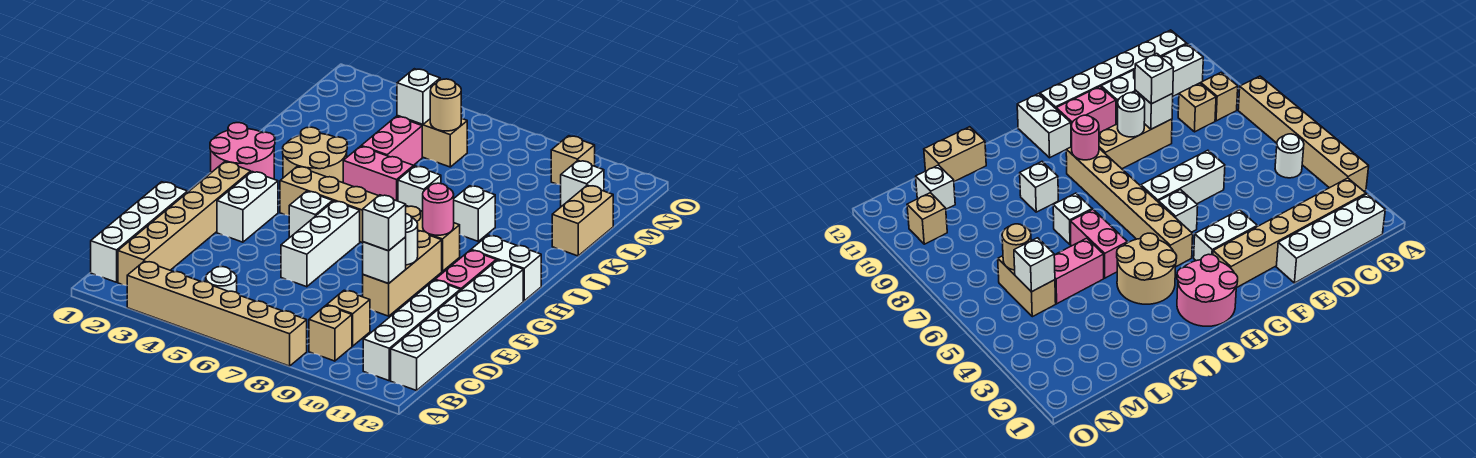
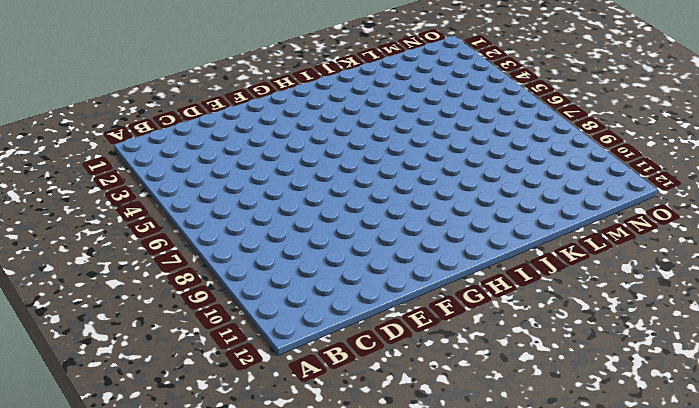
none -> tan brick A3:A8 level 1
none -> white brick B1:E1 level 1
none -> tan brick B2:G2 level 1
none -> white round brick B5 level 1

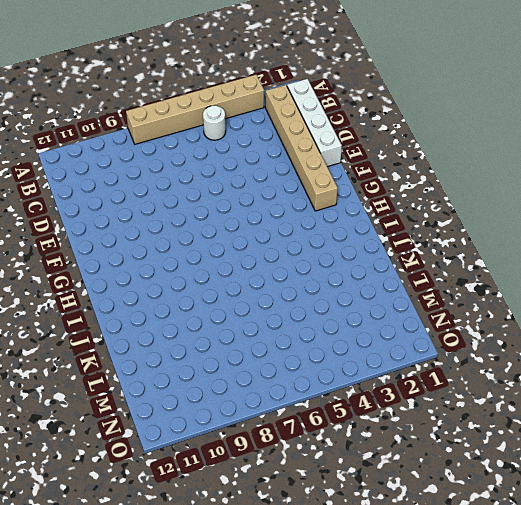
none -> tan brick B9 level 1
none -> white brick B11:E11 level 1
none -> white brick B12:G12 level 1
none -> tan brick C9 level 1

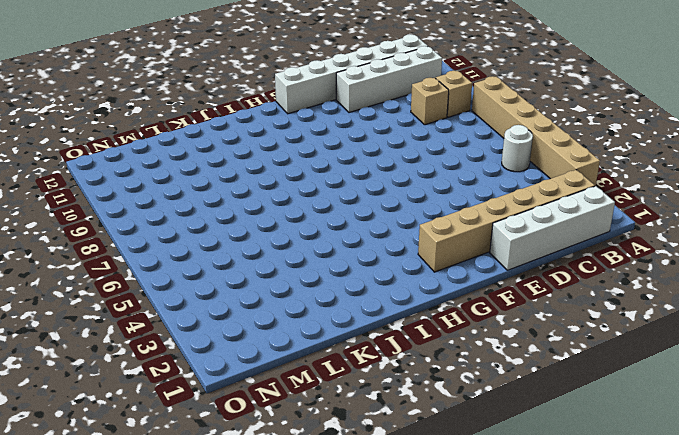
none -> white brick E6:G6 level 1
none -> tan brick E9:G9 level 1
none -> white brick F3:G3 level 1
none -> pink brick F11:G11 level 1

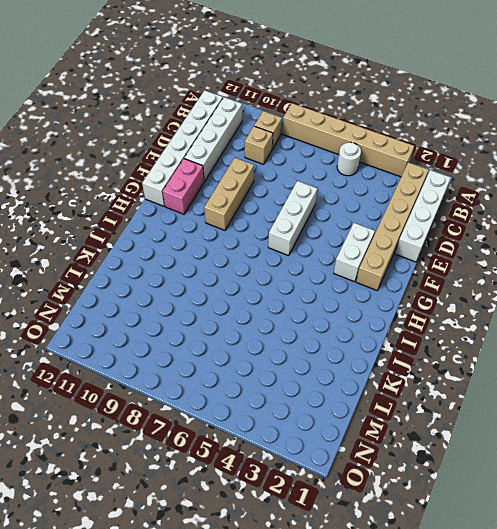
none -> white brick G5 level 1
none -> pink round brick H1:I2 level 1
none -> tan brick H4:H9 level 1
none -> white brick H11:H12 level 1

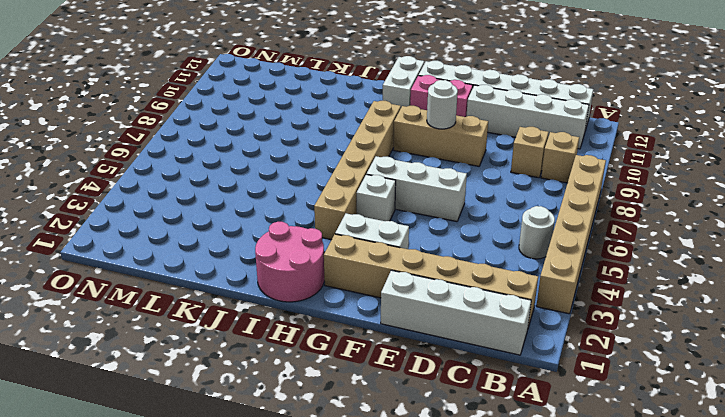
none -> tan round brick I3:J4 level 1
none -> pink brick J5:J6 level 1
none -> white brick J7 level 1
none -> white brick J9 level 1

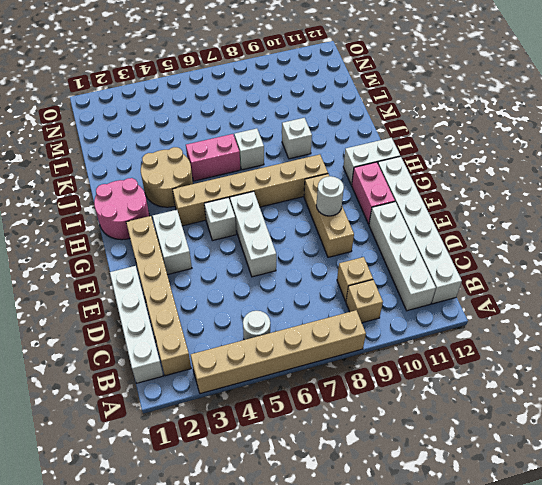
none -> pink brick K5:L5 level 1
none -> tan brick K12:L12 level 1
none -> tan brick M5:M6 level 1
none -> white brick M11 level 1

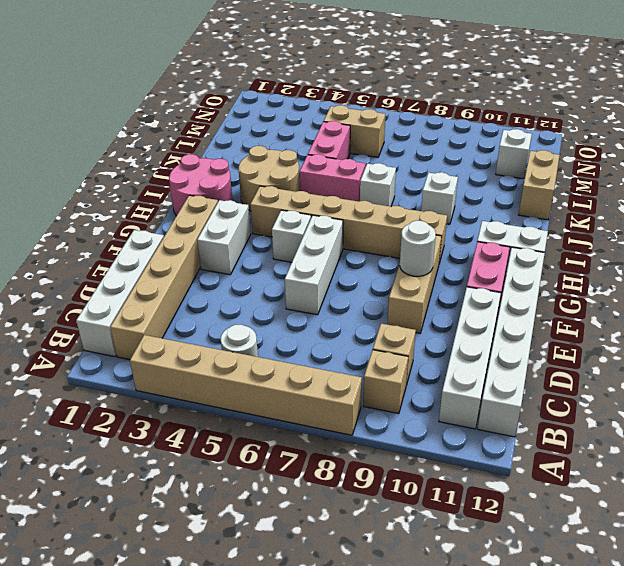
none -> tan brick N10 level 1
none -> white brick E9 level 2
none -> pink round brick H9 level 2
none -> white brick M5 level 2

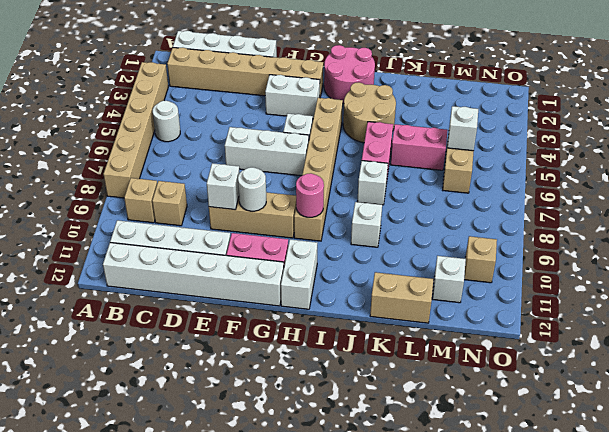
none -> tan round brick M6 level 2
none -> white brick E9 level 3

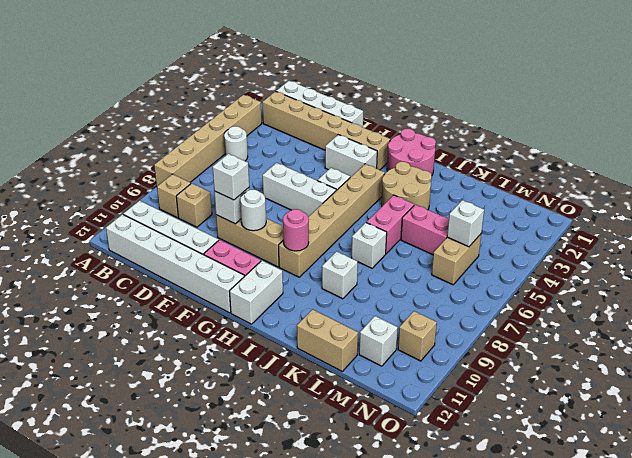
none -> tan round brick M6 level 2

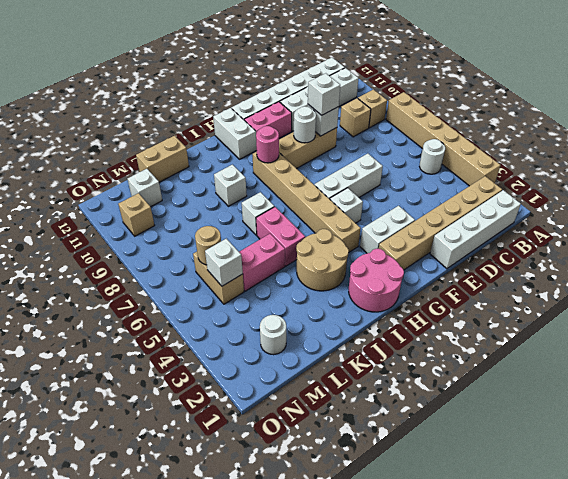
white round brick M2 level 1 -> none

